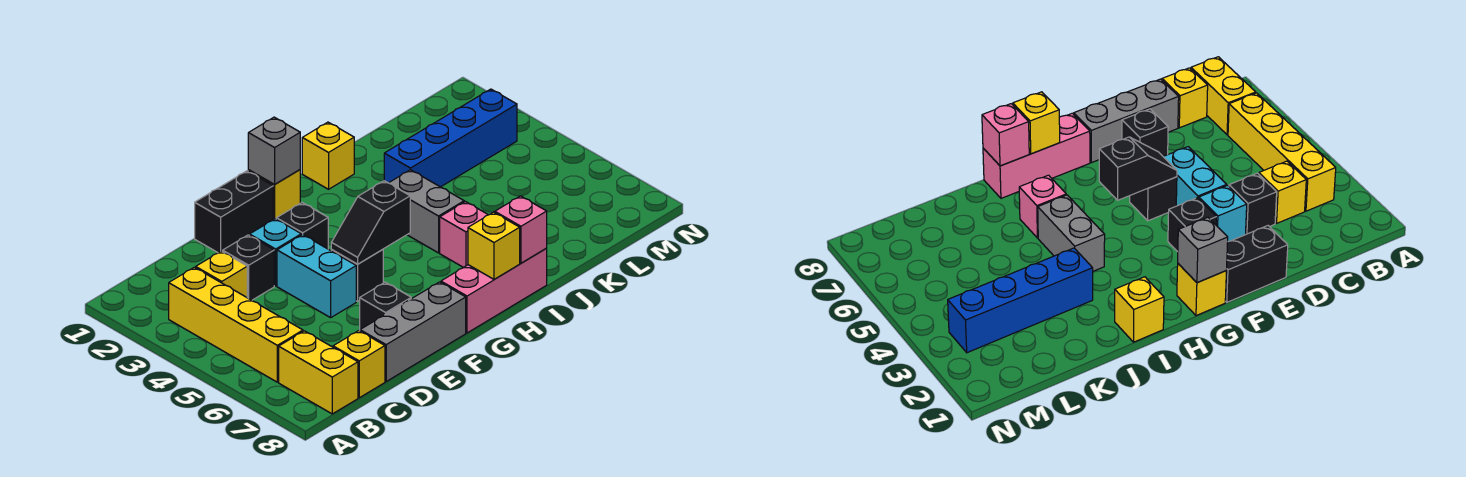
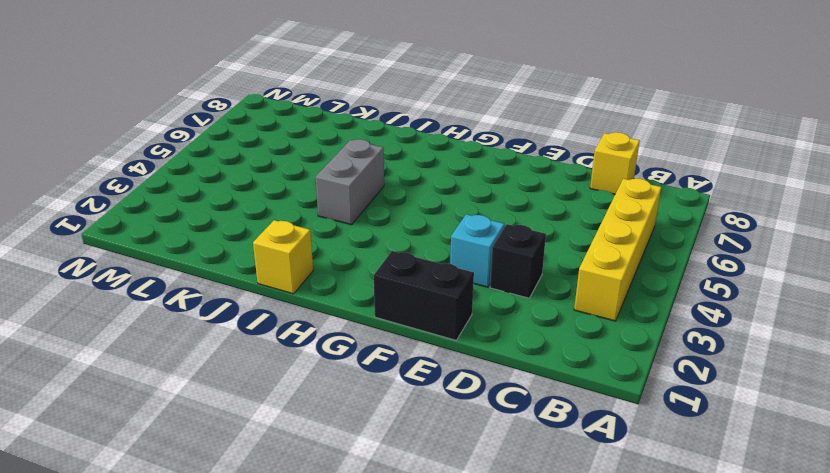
none -> yellow brick B7:B8 level 1
none -> yellow brick C3 level 1
none -> grey brick D8:F8 level 1

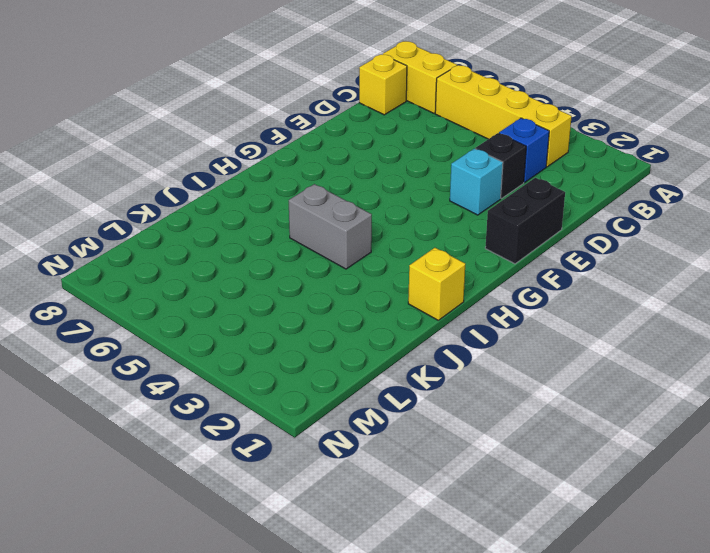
blue brick C3 level 1 -> yellow brick C3 level 1
none -> grey brick D8:F8 level 1
none -> cyan brick E4:E5 level 1
none -> black brick E7 level 1

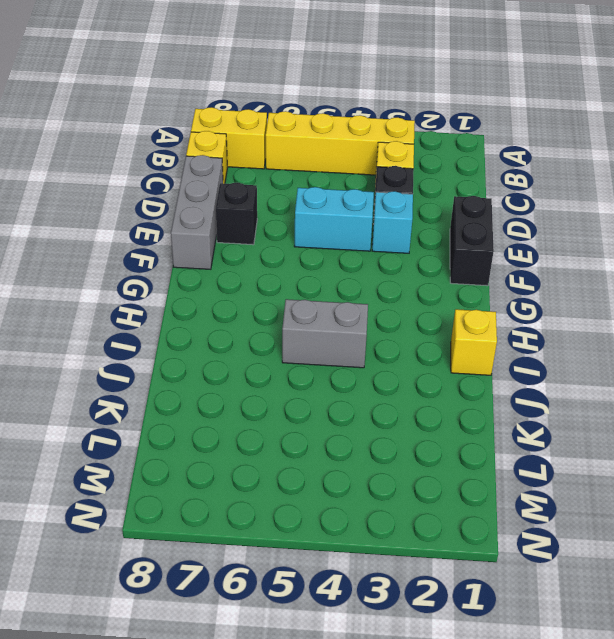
none -> black brick F3 level 1
none -> black brick F5 level 1
none -> yellow brick G1 level 1

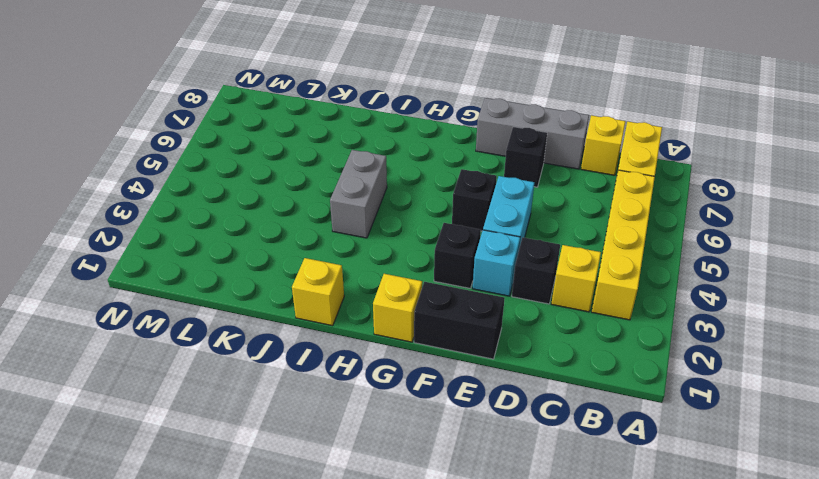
none -> pink brick G8:I8 level 1
none -> pink brick I6 level 1
none -> blue brick J3:M3 level 1

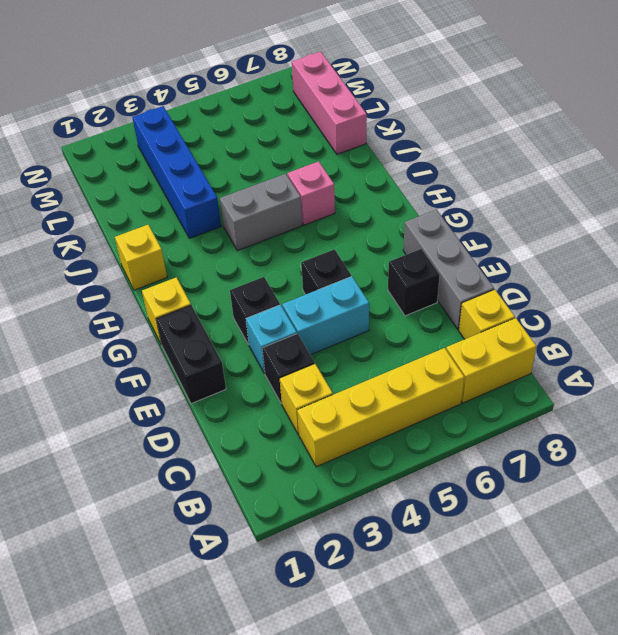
pink brick K8:M8 level 1 -> pink brick G8:I8 level 1
none -> black slope F5:G5 level 2 top G
none -> grey brick G1 level 2
none -> yellow brick H8 level 2

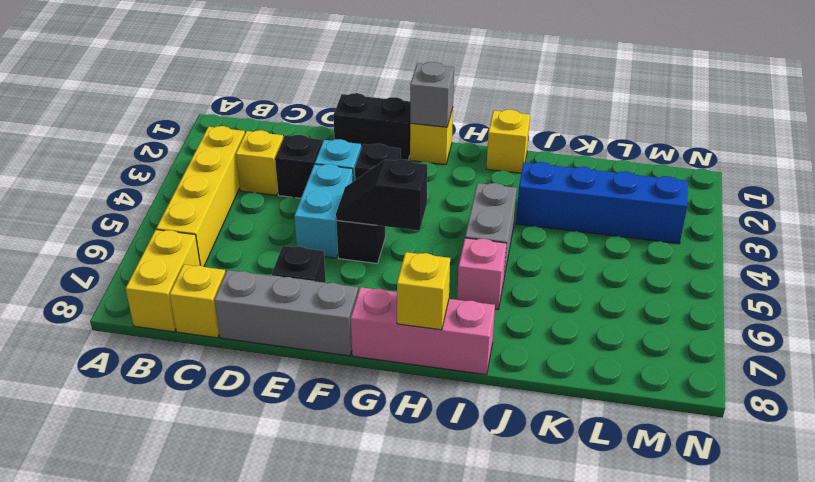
none -> pink brick I8 level 2

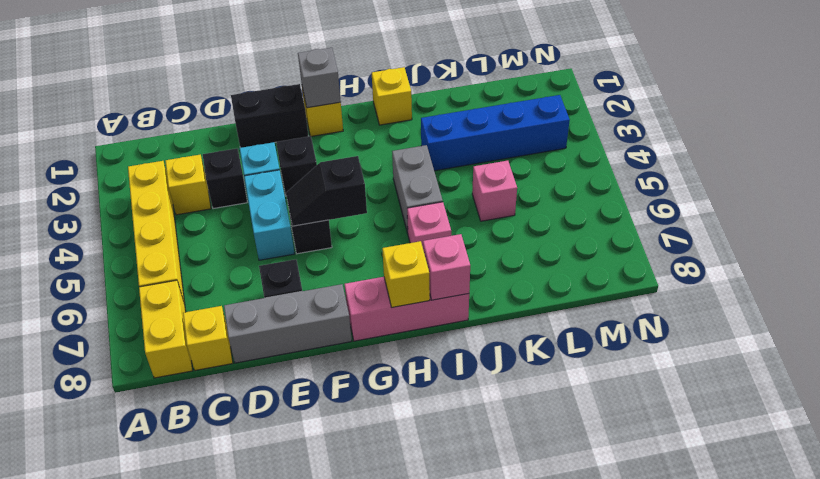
pink brick K5 level 1 -> none

